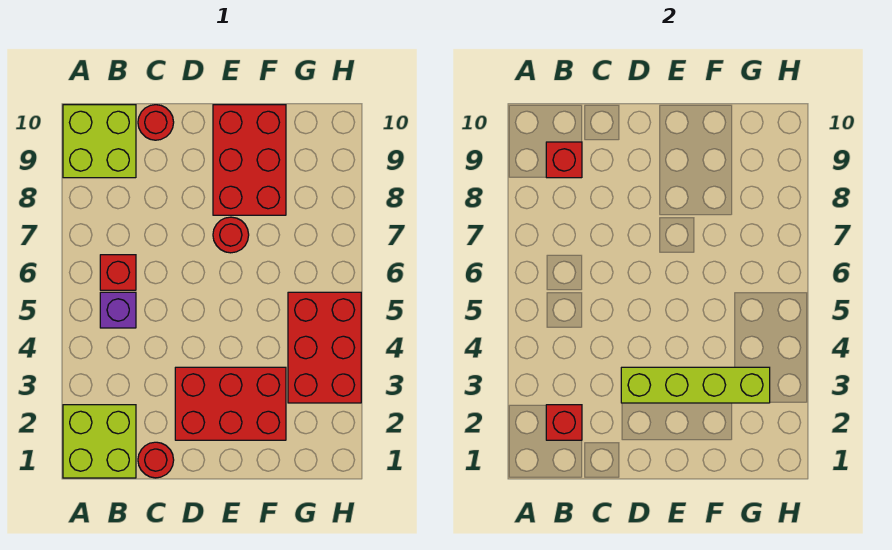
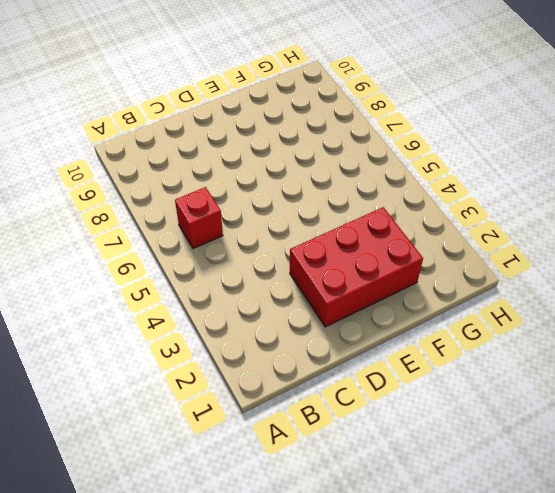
none -> lime brick A1:B2 level 1
none -> lime brick A9:B10 level 1
none -> purple brick B5 level 1

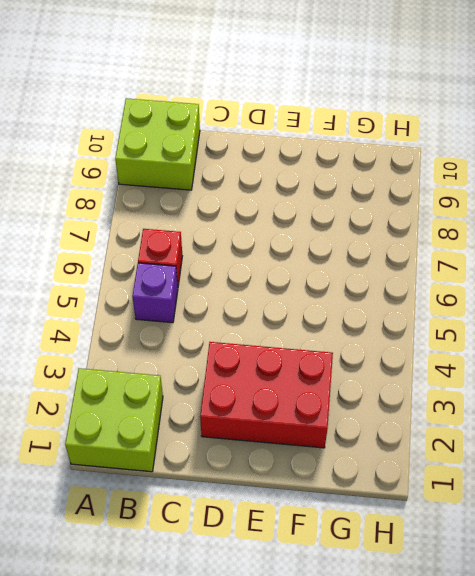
none -> red round brick C1 level 1
none -> red round brick C10 level 1
none -> red round brick E7 level 1

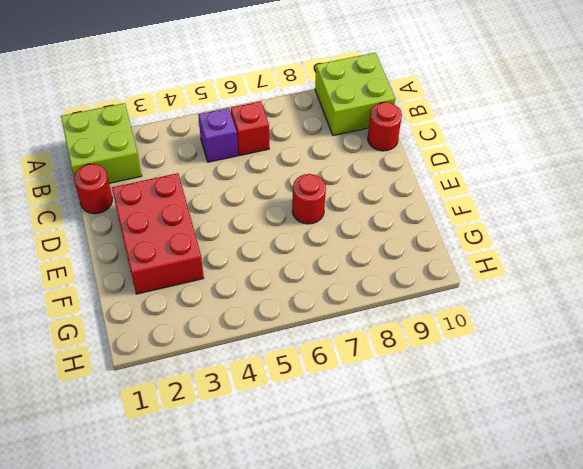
none -> red brick E8:F10 level 1
none -> red brick G3:H5 level 1
none -> red brick B2 level 2

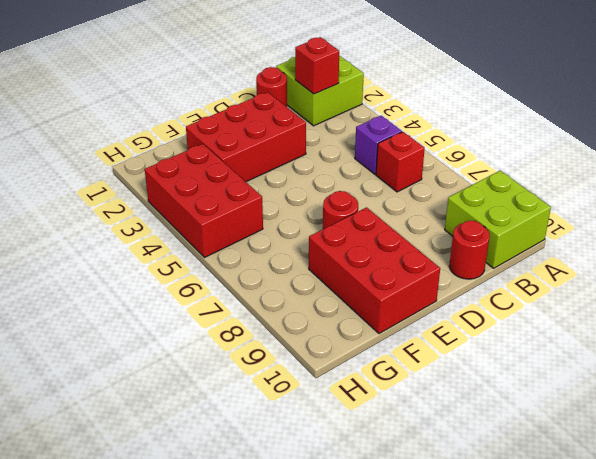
none -> red brick B9 level 2
none -> lime brick D3:G3 level 2

